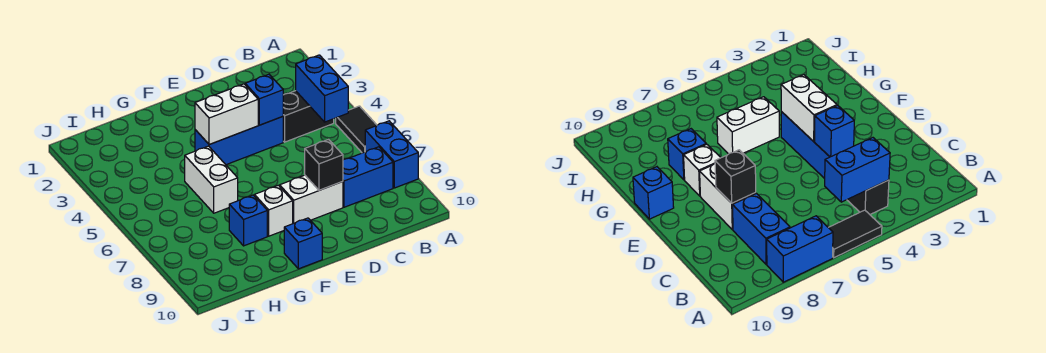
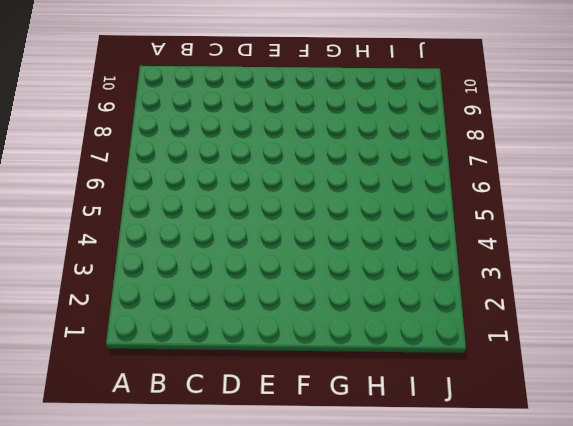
none -> black tile A5:A6 level 1
none -> blue brick A7:A8 level 1
none -> black brick B4:C4 level 1

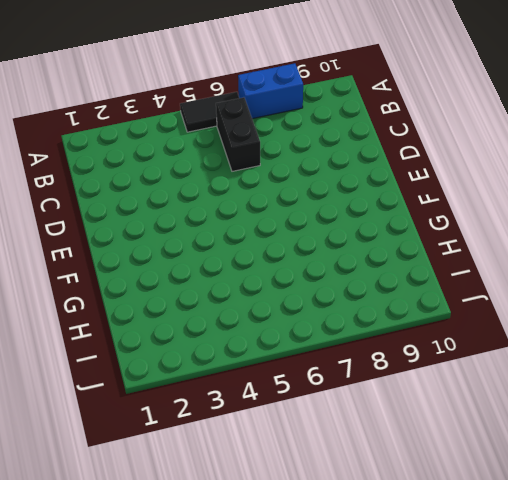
black brick B6:C6 level 1 -> black brick B4:C4 level 1
none -> blue brick B8:C8 level 1
none -> blue brick D4:F4 level 1
none -> white brick D8:E8 level 1

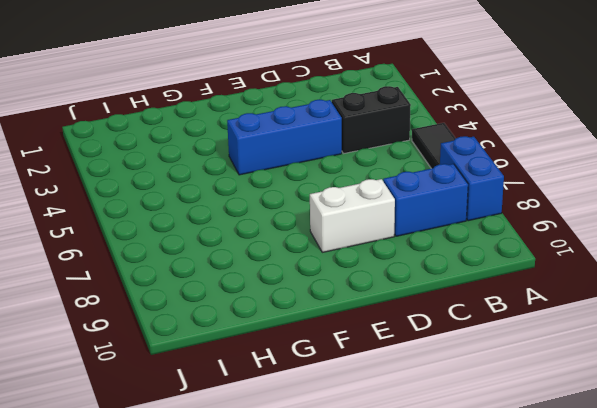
none -> white brick F8 level 1
none -> blue brick F10 level 1
none -> white brick G5:G6 level 1

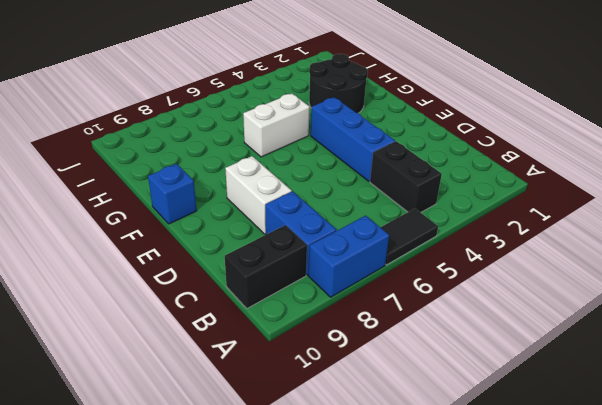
black brick B9:B10 level 1 -> none
black round brick G2:H3 level 1 -> none
none -> white brick F8 level 1
none -> blue brick G8 level 1
none -> blue brick B4:B5 level 2

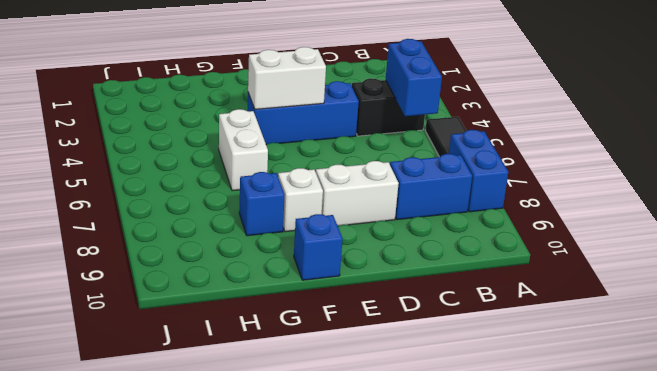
none -> blue brick D4 level 2
none -> black brick D8 level 2

